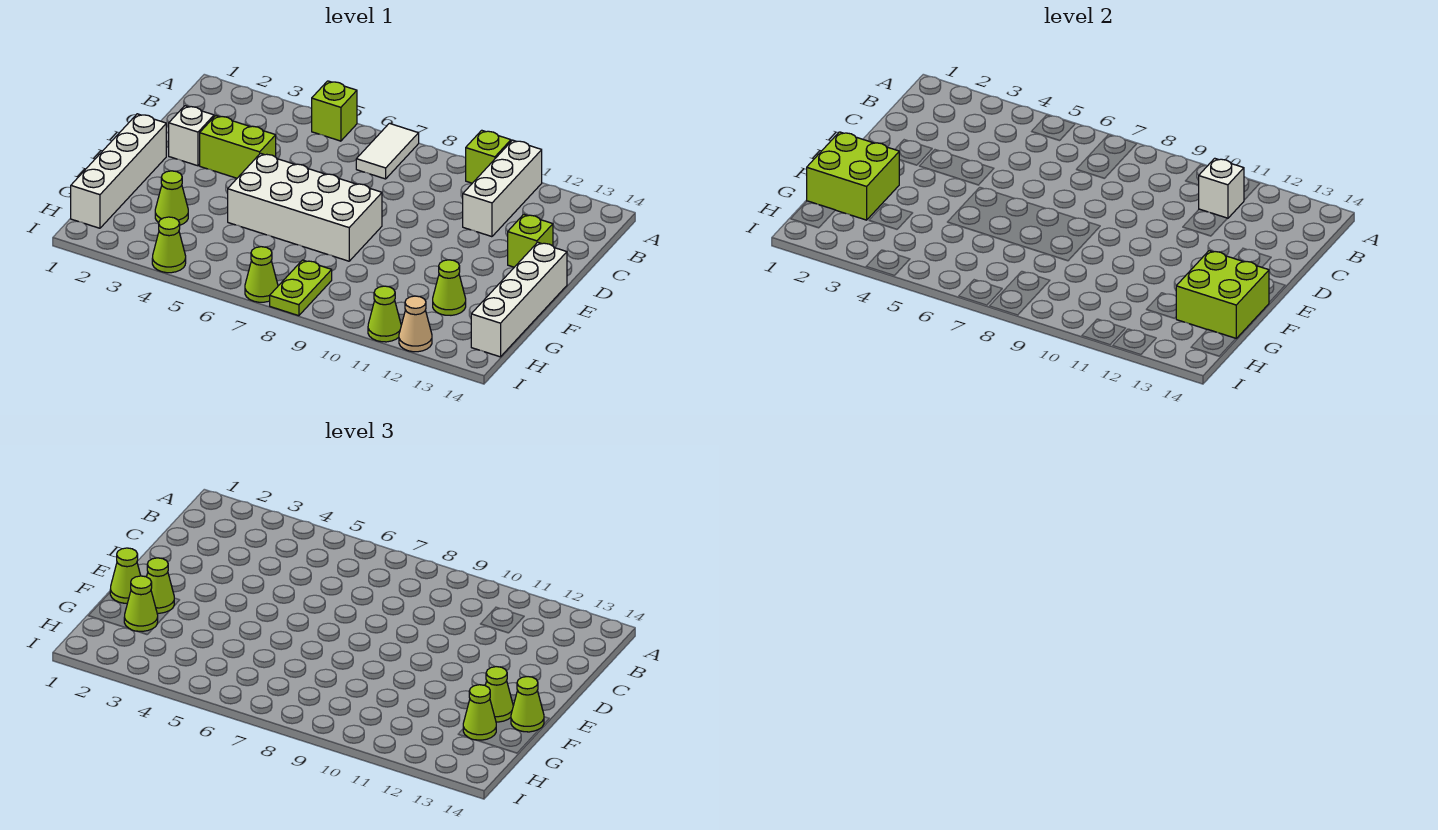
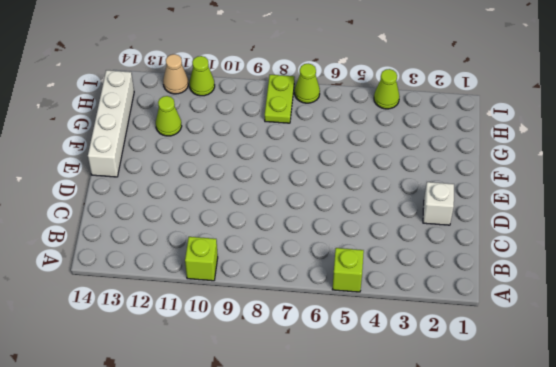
none -> white tile A7:B7 level 1
none -> white brick A11:C11 level 1
none -> lime brick D3:D4 level 1

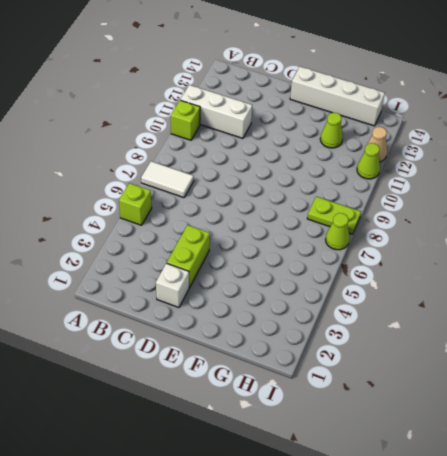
none -> lime brick D13 level 1
none -> white brick E1:H1 level 1
none -> white brick E5:F8 level 1

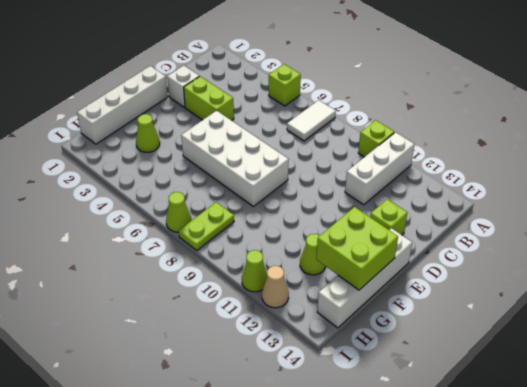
none -> lime cone I4 level 1
none -> white brick B11 level 2
none -> lime brick F1:G2 level 2

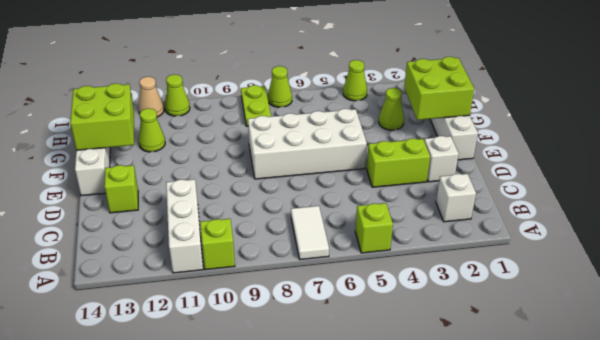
white brick B2 level 1 -> white brick B11 level 2
none -> lime cone F1 level 3
none -> lime cone F2 level 3
none -> lime cone F13 level 3

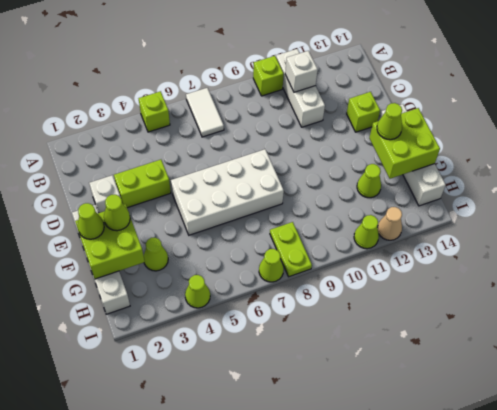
none -> lime cone F14 level 3
none -> lime cone G2 level 3
none -> lime cone G13 level 3

